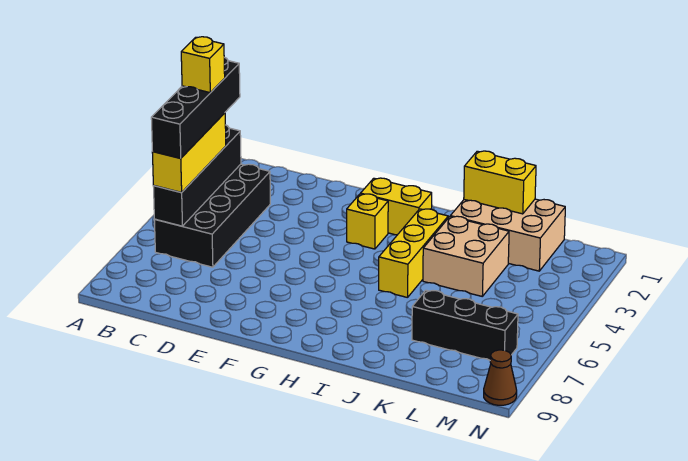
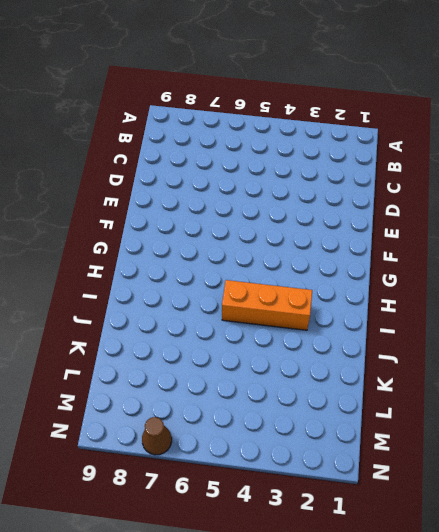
orange brick I3:I5 level 1 -> yellow brick I3:I5 level 1
brown cone N7 level 1 -> brown cone N9 level 1
none -> black brick B3:C6 level 1
none -> yellow brick G2:H2 level 1
none -> yellow brick G3 level 1

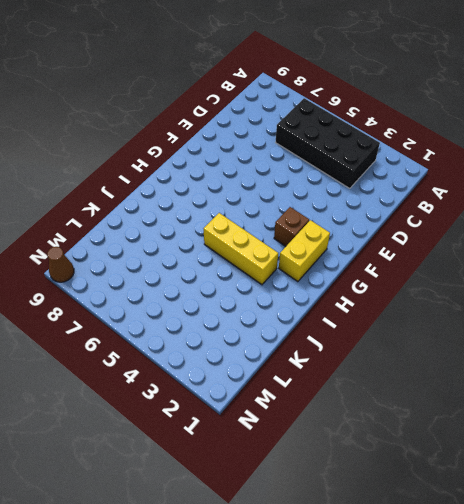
brown brick G3 level 1 -> yellow brick G3 level 1
none -> tan brick J1:L2 level 1
none -> tan brick J3:K4 level 1
none -> black brick K7:M7 level 1

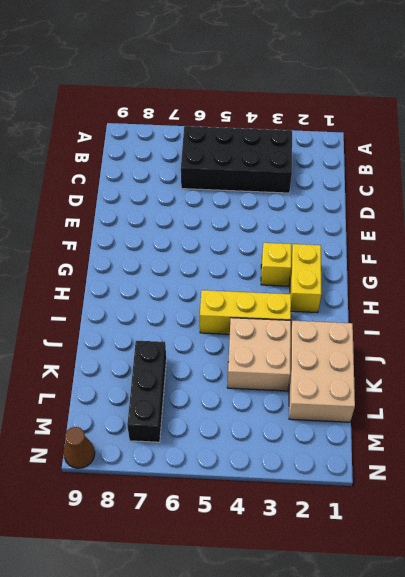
none -> black brick B3:B6 level 2
none -> yellow brick J1:K1 level 2
none -> yellow brick B4:B6 level 3

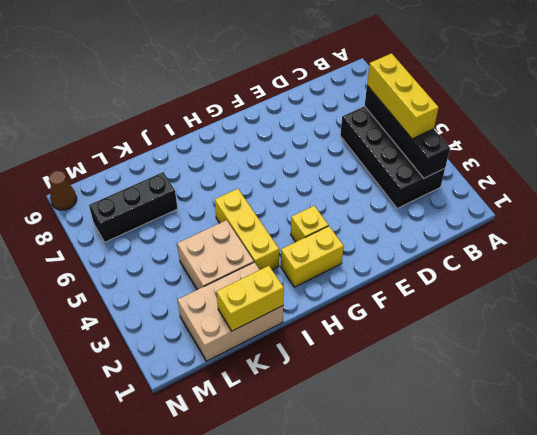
none -> black brick B3:B6 level 4
none -> yellow brick B4 level 5

